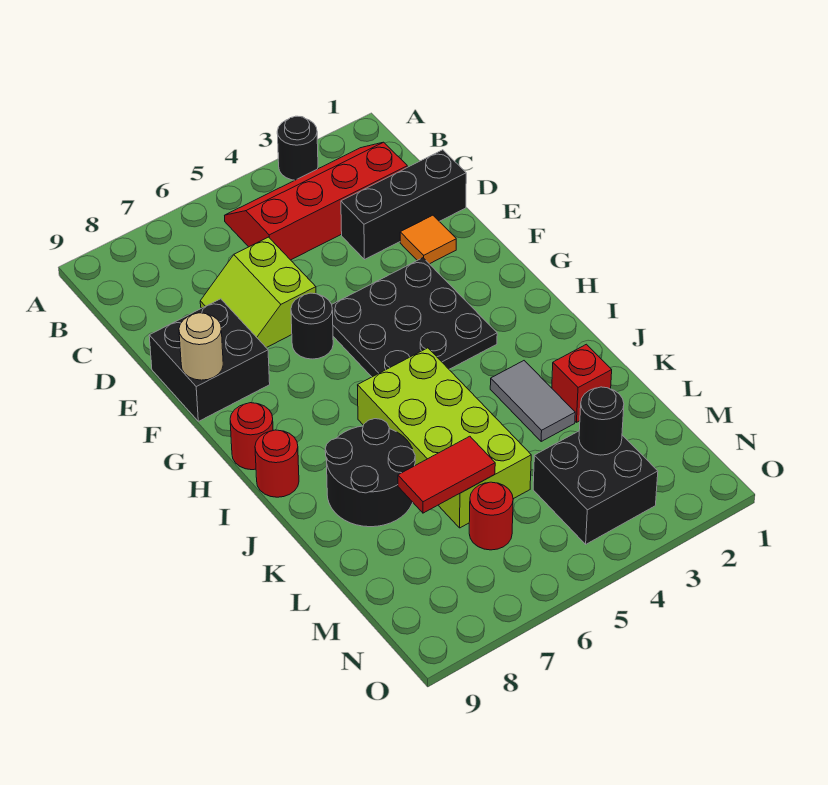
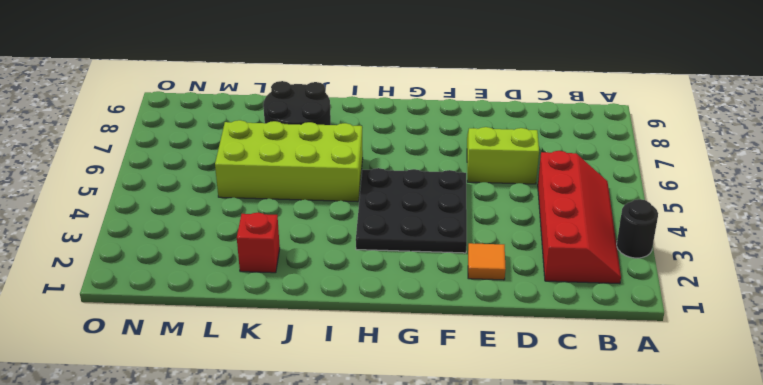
none -> black brick D1:D3 level 1
none -> black brick E8:F9 level 1
none -> black round brick F6 level 1

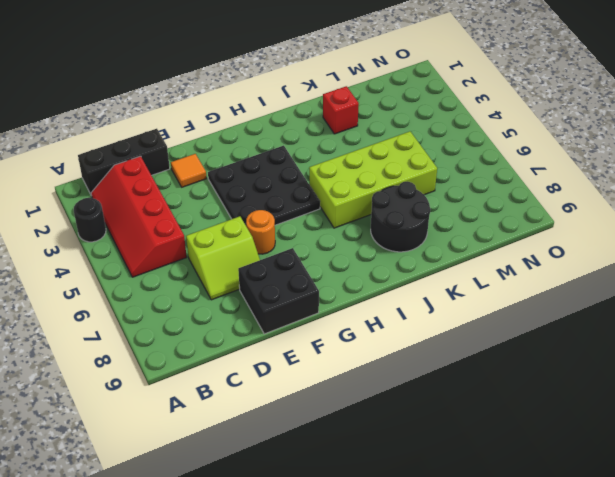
black brick B1:D1 level 1 -> black brick D1:D3 level 1
orange round brick F6 level 1 -> black round brick F6 level 1
none -> red round brick H9 level 1
none -> red round brick I9 level 1
none -> grey tile J3:K3 level 1

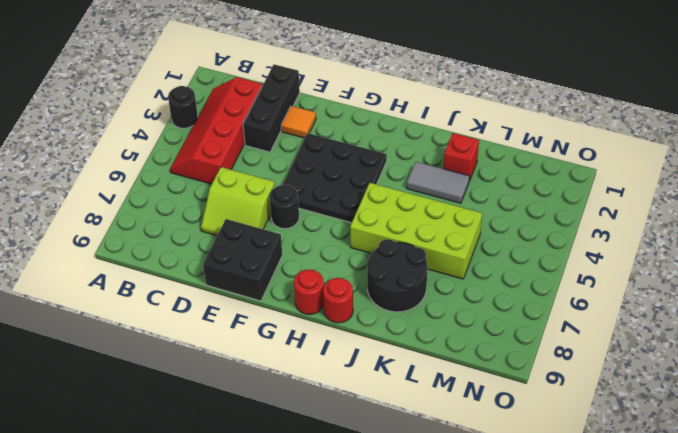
none -> black brick M3:N4 level 1
none -> red round brick M6 level 1
none -> tan round brick F9 level 2

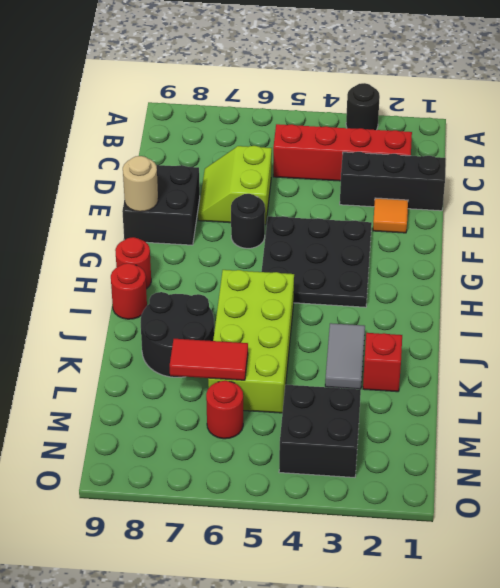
none -> black round brick M3 level 2

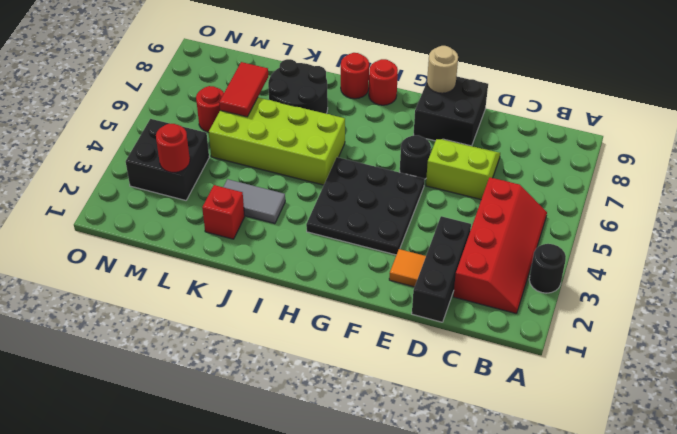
red round brick M3 level 2 -> black round brick M3 level 2

